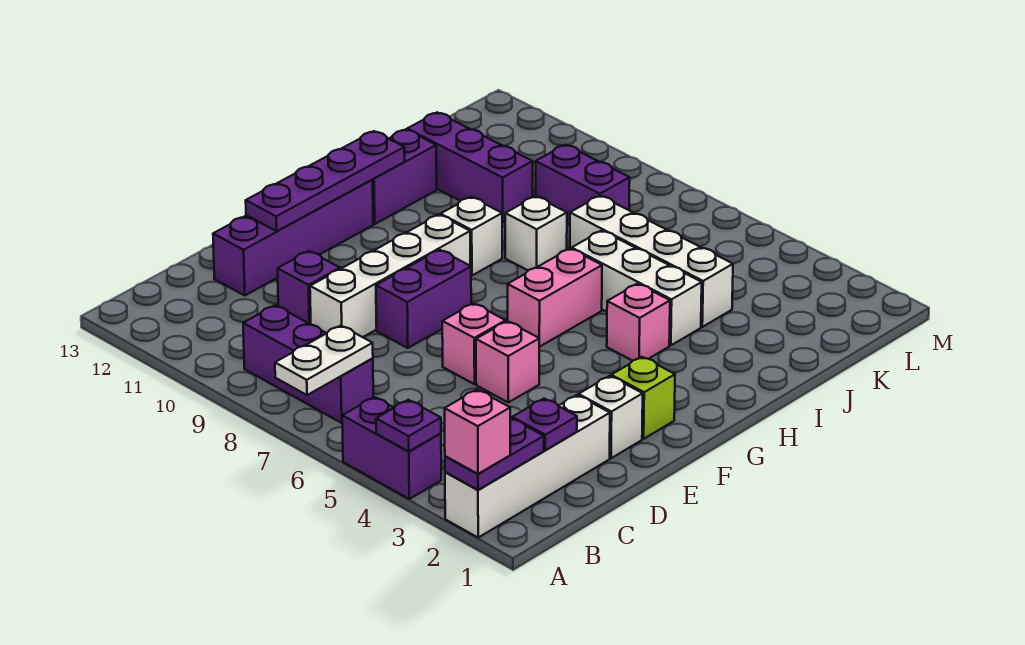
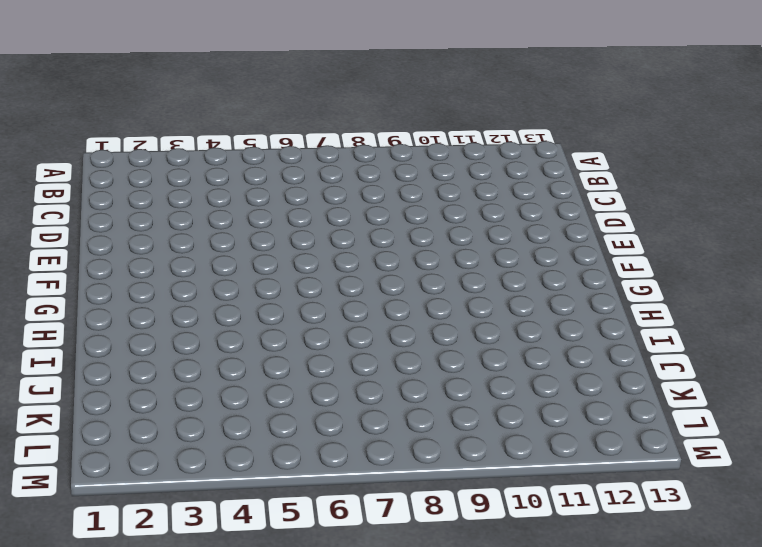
none -> white brick A2:D2 level 1
none -> purple brick A4:A5 level 1
none -> purple brick B7:B9 level 1

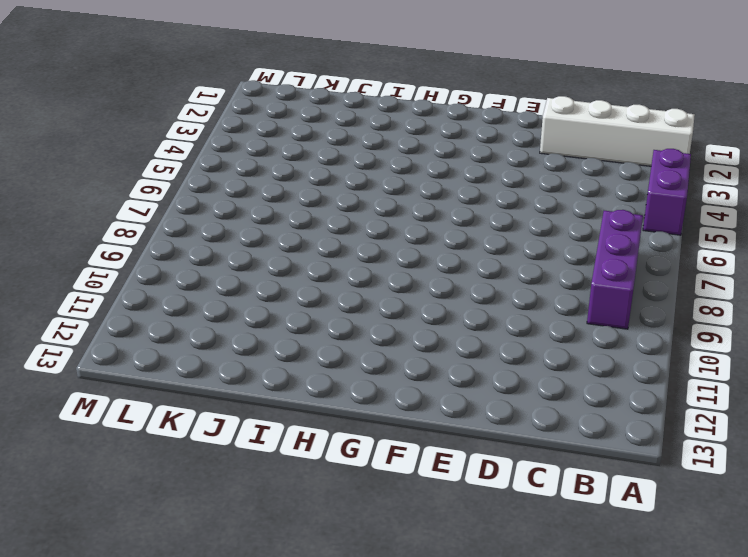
none -> white brick D9:G9 level 1
none -> purple brick D10 level 1
none -> purple brick D12:G12 level 1

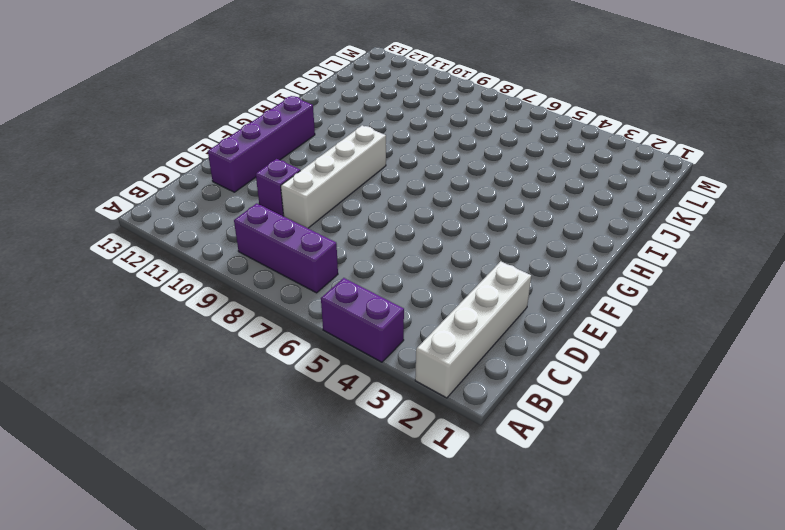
none -> white brick E2 level 1
none -> pink brick E5 level 1
none -> pink brick E6 level 1

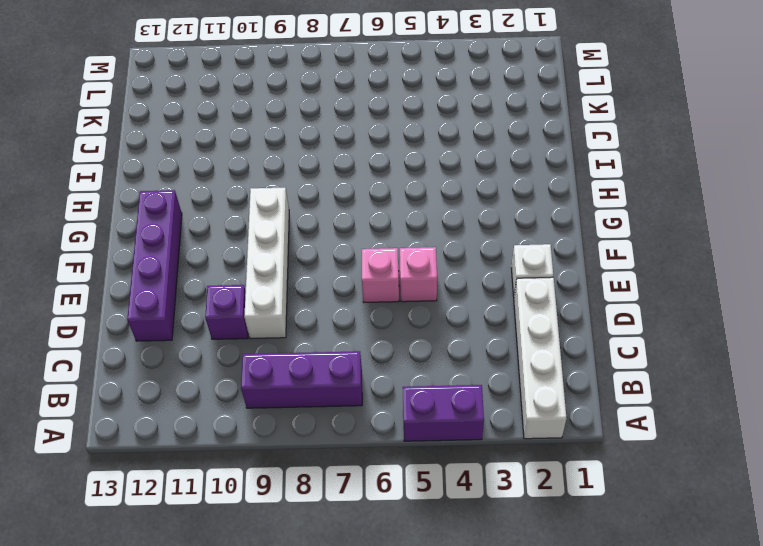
none -> purple brick E8:F8 level 1
none -> lime brick F2 level 1
none -> pink brick G6:H6 level 1

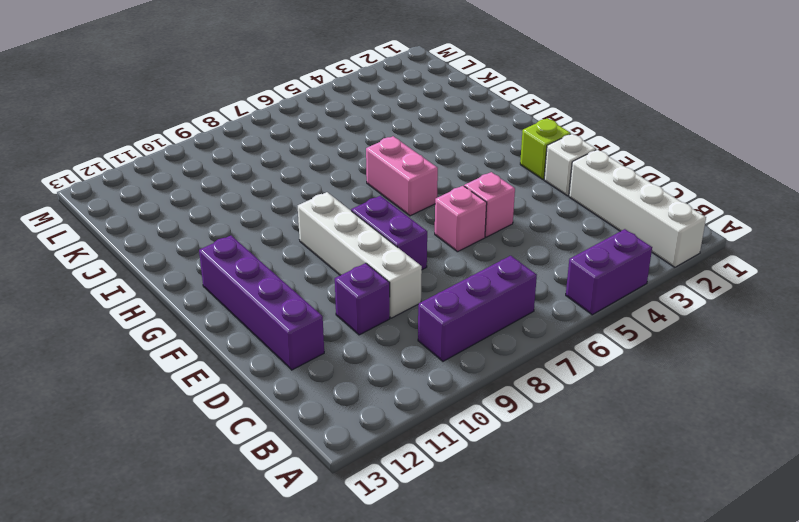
none -> pink brick H4 level 1
none -> white brick H9 level 1
none -> purple brick H12:I12 level 1

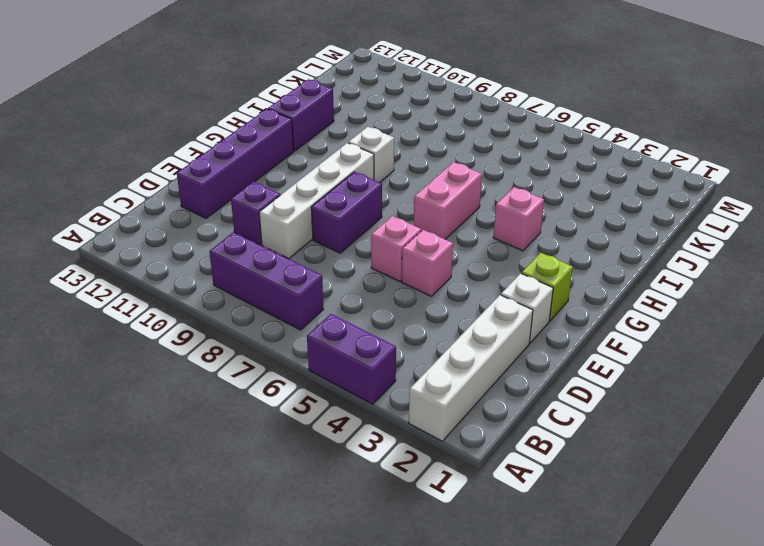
none -> white brick I4:I6 level 1
none -> white brick I8 level 1
none -> white brick J4:J7 level 1

